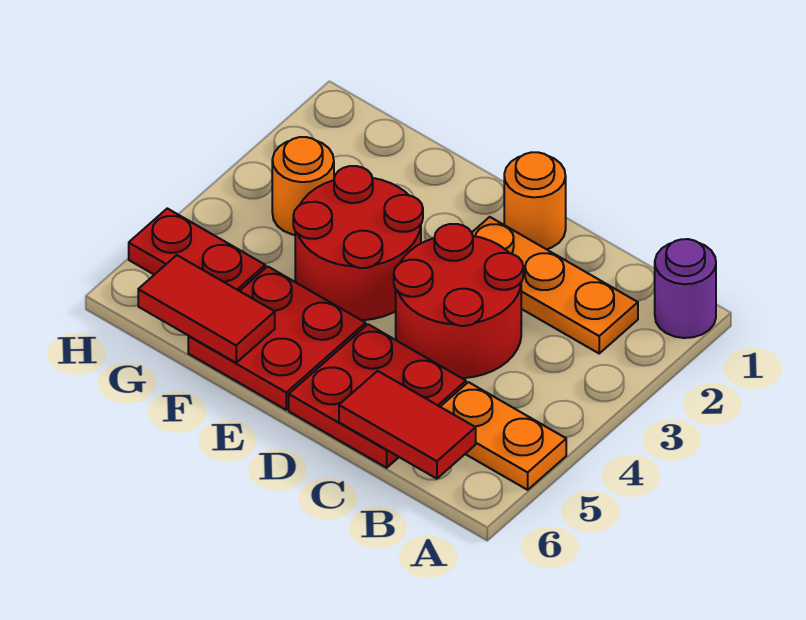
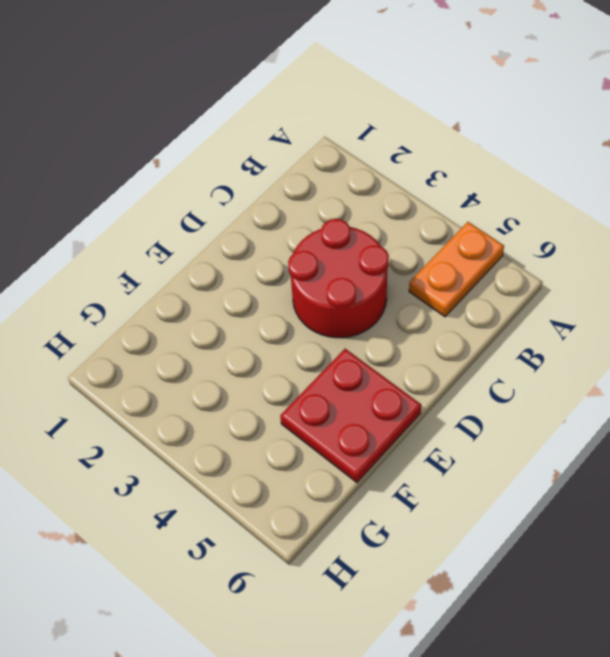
none -> purple round brick A1 level 1
none -> orange plate B2:D2 level 1
none -> red plate C5:D6 level 1

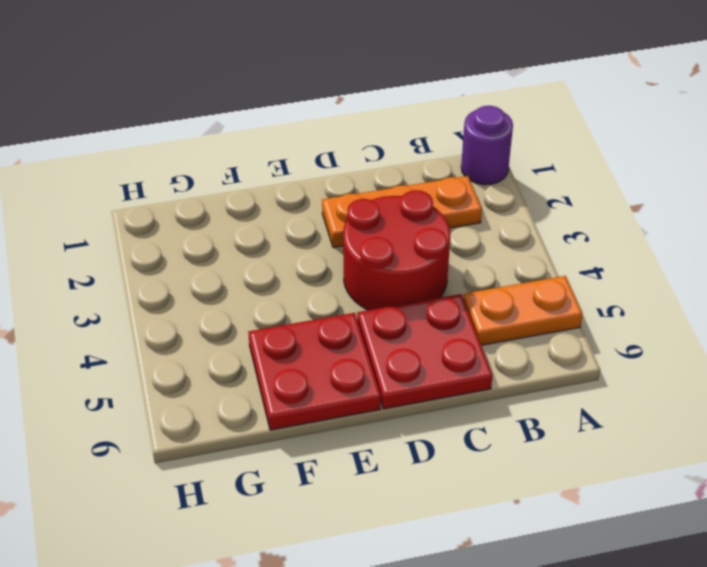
none -> orange round brick D1 level 1
none -> red round brick E3:F4 level 1
none -> orange round brick G3 level 1

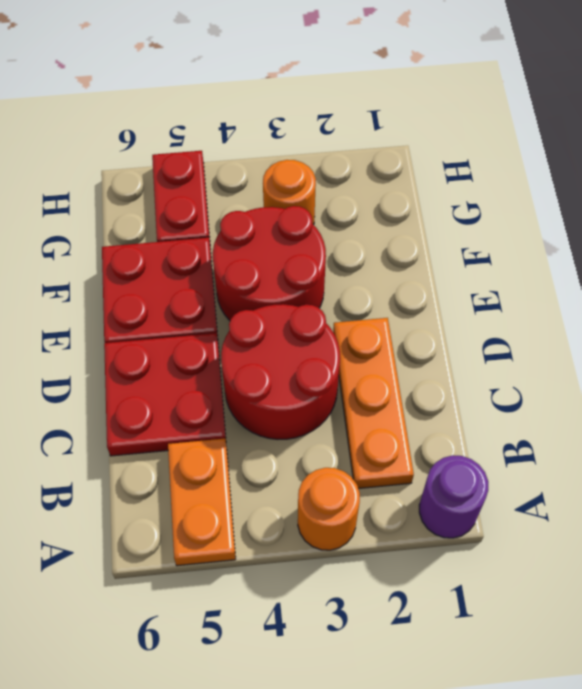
orange round brick A3 level 1 -> orange round brick D1 level 1
none -> red tile B6:C6 level 2
none -> red tile F6:G6 level 2

